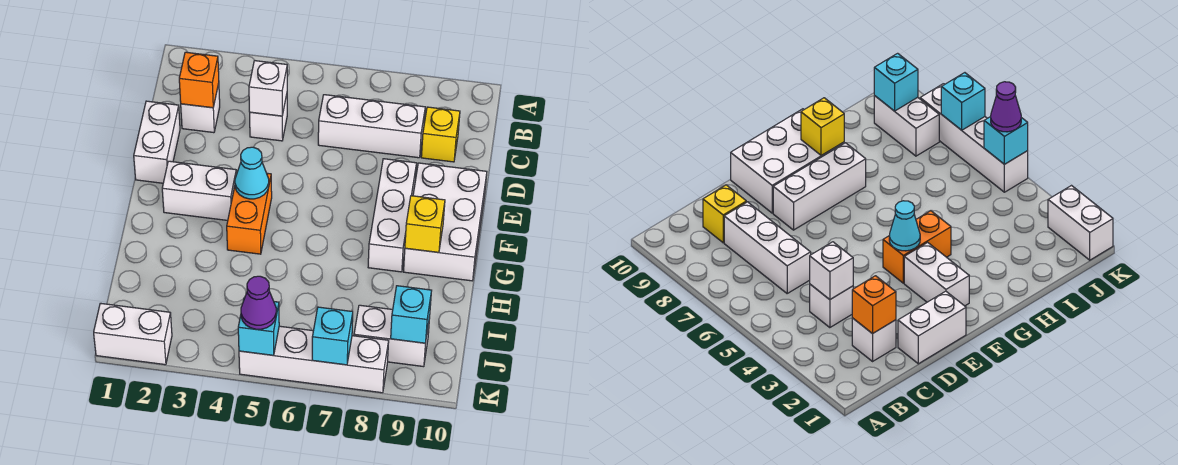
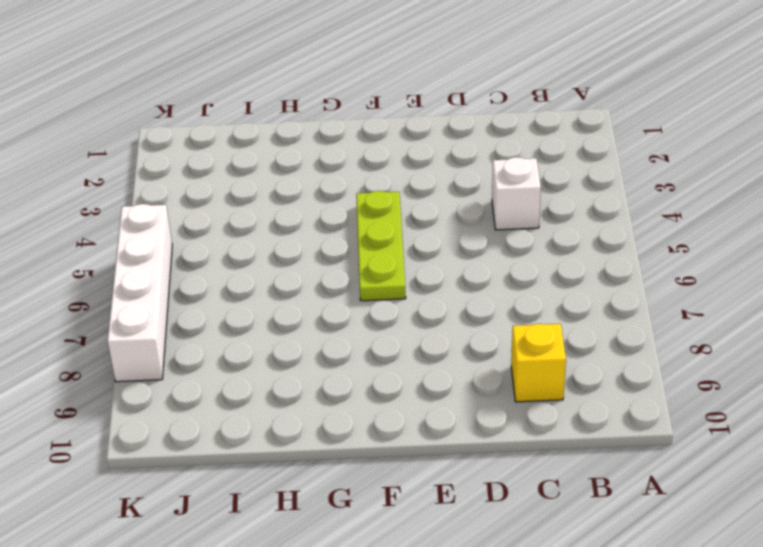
lime plate F4:F6 level 1 -> orange brick F4:G4 level 1
none -> white brick C2 level 1
none -> white brick C6:C8 level 1
none -> white brick D1:E1 level 1

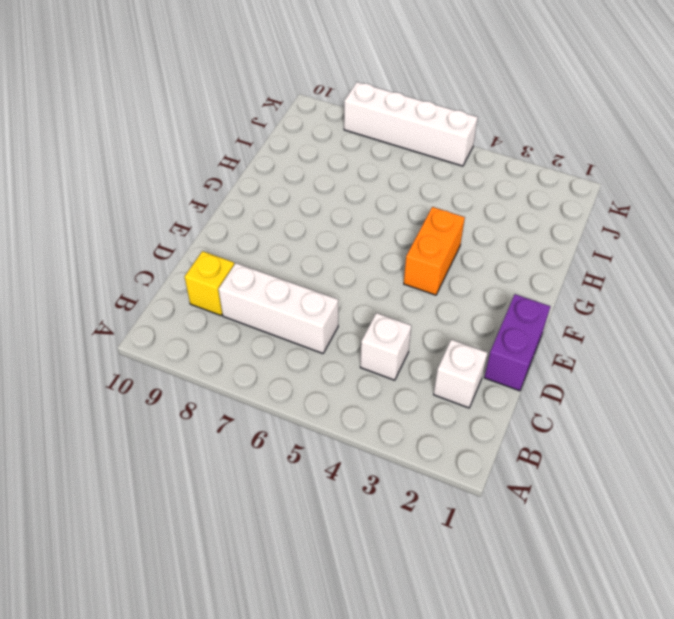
purple brick D1:E1 level 1 -> white brick D1:E1 level 1
none -> white brick E8:G8 level 1
none -> white brick E9:G10 level 1
none -> white brick F2:F3 level 1

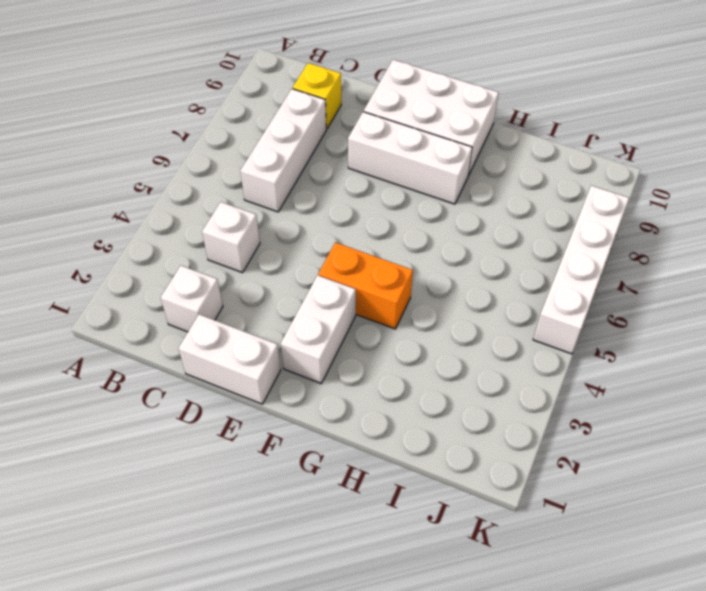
none -> white brick J8:J9 level 1
none -> white brick K1:K2 level 1
none -> orange brick C2 level 2

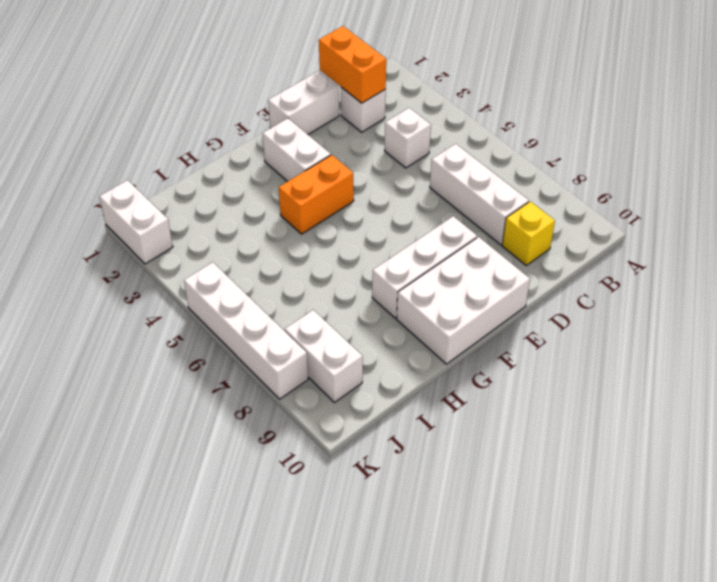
orange brick C1:C2 level 2 -> orange brick C2 level 2
none -> white brick C4 level 2
none -> cyan cone F4 level 2
none -> yellow brick G9 level 2

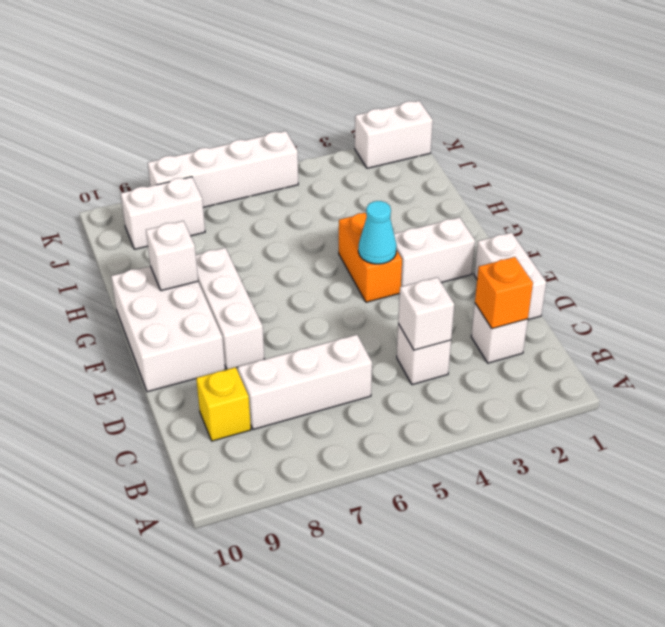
white brick G9 level 2 -> yellow brick G9 level 2
none -> cyan brick J9 level 2
none -> cyan brick K5 level 2
none -> cyan brick K7 level 2

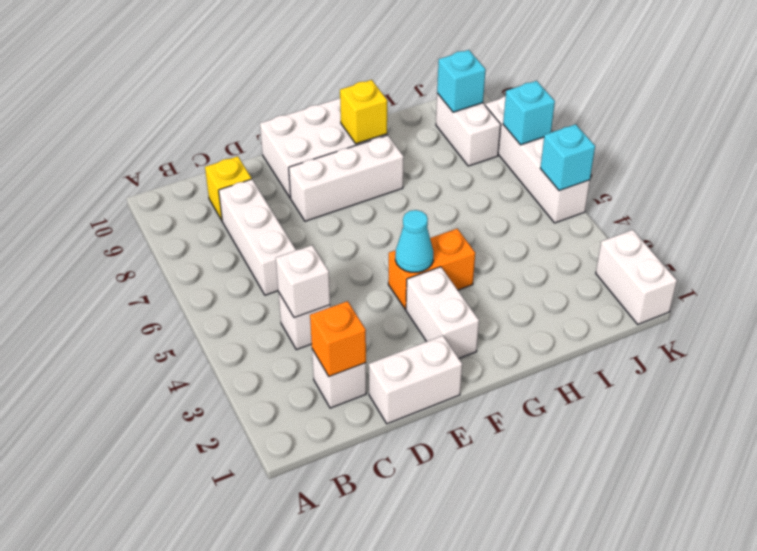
none -> purple cone K5 level 3

